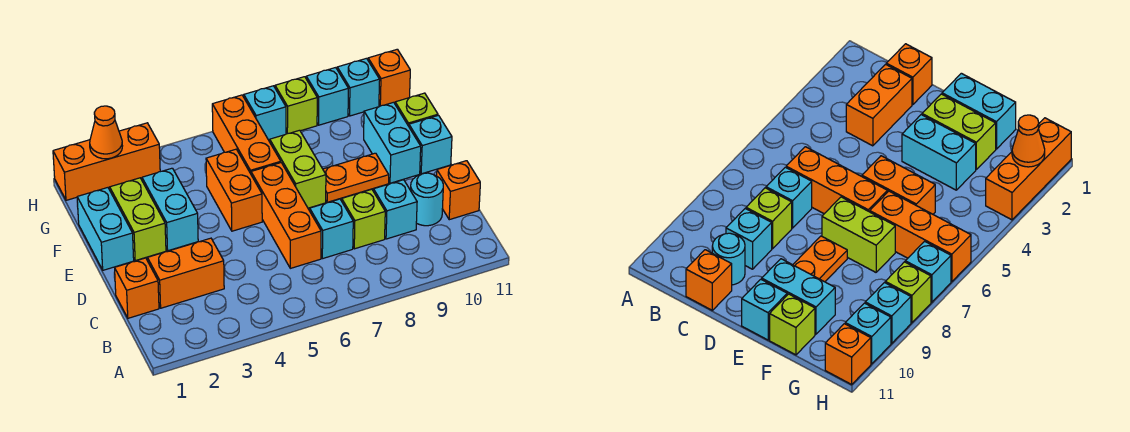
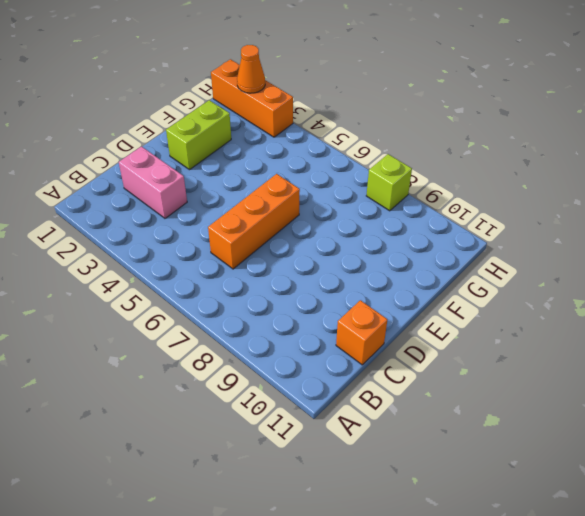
pink brick C2:C3 level 1 -> orange brick C2:C3 level 1
none -> orange brick C1 level 1
none -> cyan brick C7 level 1
none -> lime brick C8 level 1

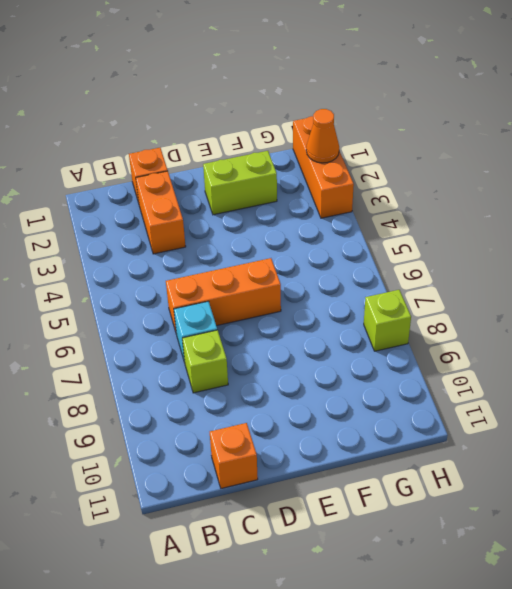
none -> cyan brick C9 level 1
none -> cyan round brick C10 level 1
none -> cyan brick E1:F1 level 1

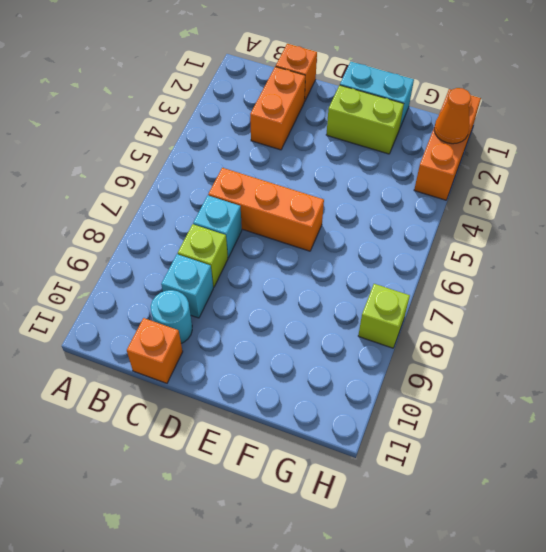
none -> cyan brick E3:F3 level 1
none -> orange brick E5:F5 level 1
none -> lime brick E7:F7 level 1

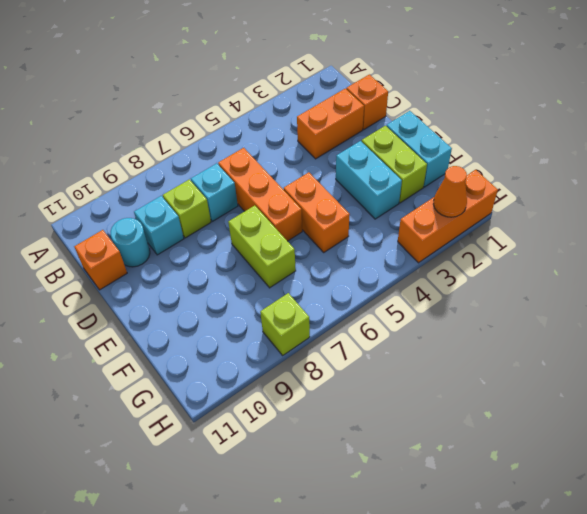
none -> orange plate E8:E9 level 1
none -> cyan brick E10:F10 level 1
none -> cyan brick E11 level 1

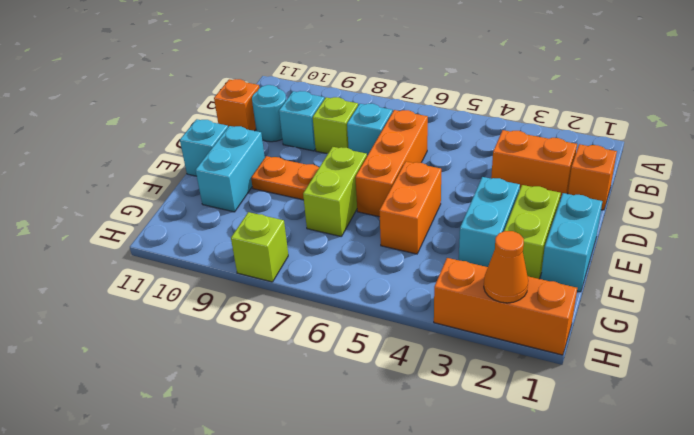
none -> orange brick F6:H6 level 1
none -> lime brick F11 level 1
none -> cyan brick H7 level 1

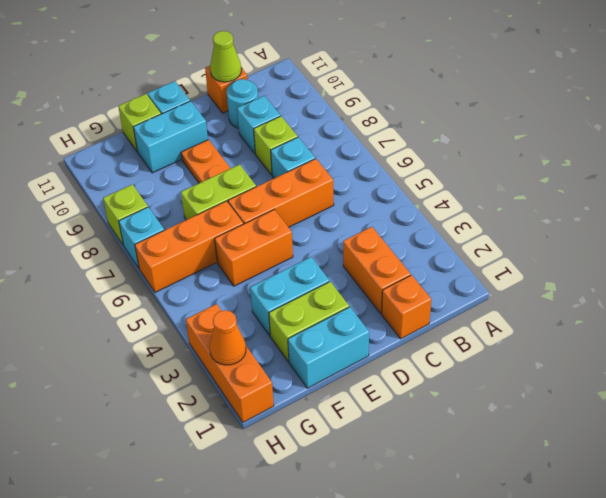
lime cone C11 level 2 -> none
none -> cyan brick H9 level 1
none -> cyan brick H10 level 1
none -> orange brick H11 level 1

